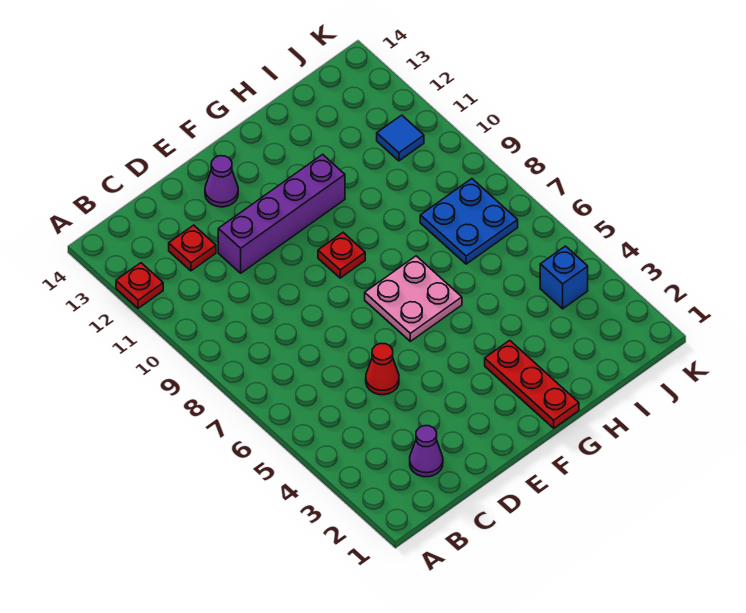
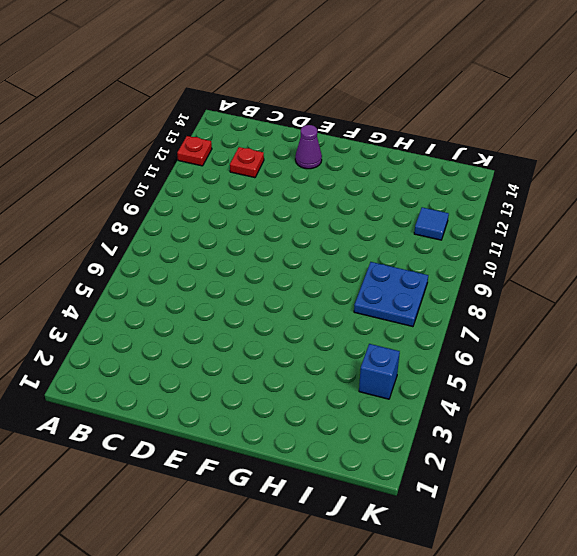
none -> purple cone C2 level 1
none -> red cone D5 level 1
none -> purple brick D11:G11 level 1

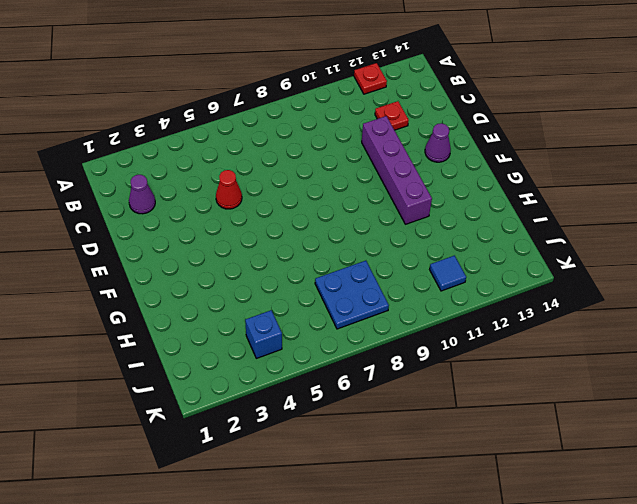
none -> pink plate F6:G7 level 1
none -> red plate F9 level 1
none -> red plate G1:G3 level 1

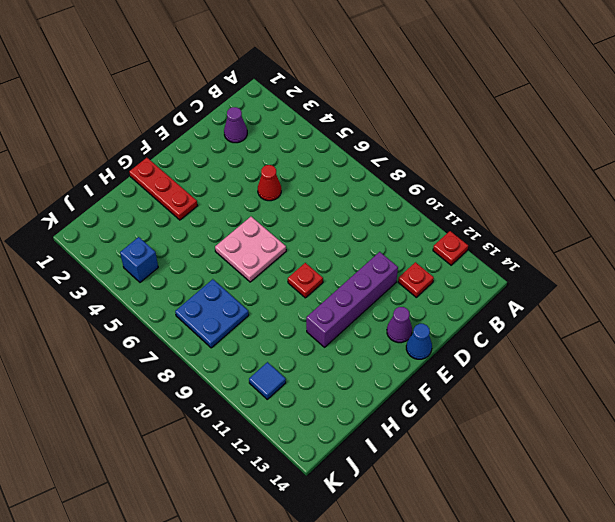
blue cone E14 level 1 -> none

